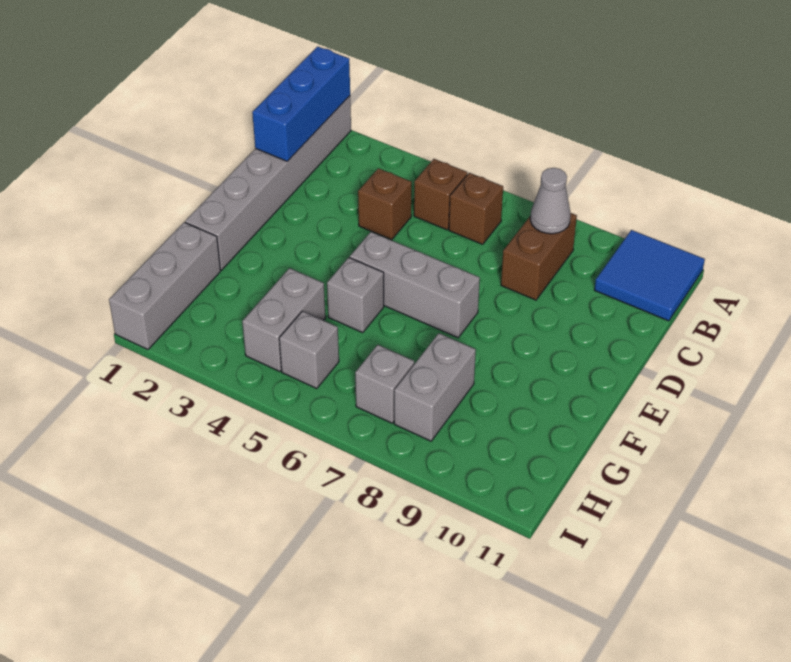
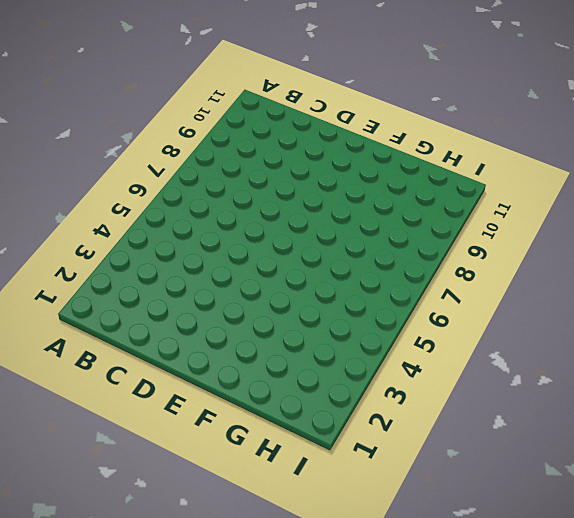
none -> grey brick A1:F1 level 1
none -> blue tile A10:B11 level 1
none -> brown brick B5 level 1

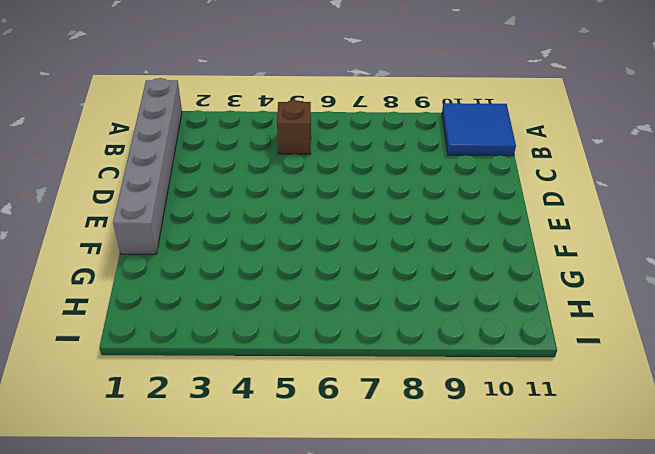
none -> brown brick B6 level 1
none -> brown brick B8:C8 level 1
none -> brown brick C4 level 1

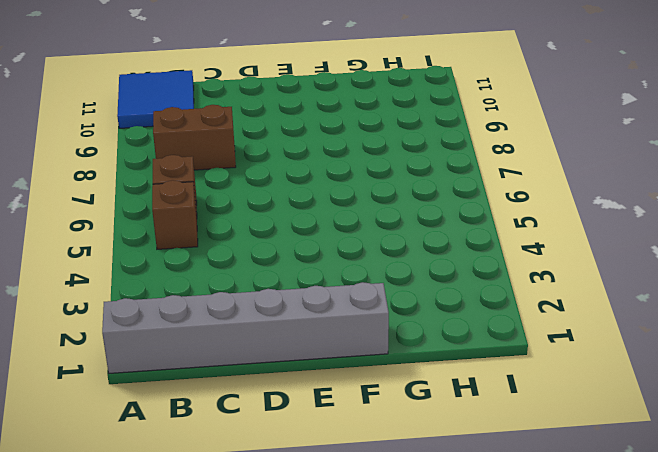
none -> brown brick C4 level 1
none -> grey brick E5:E7 level 1
none -> grey brick F5 level 1

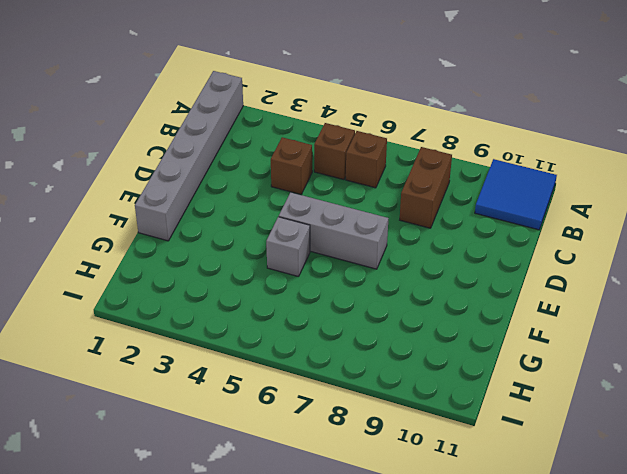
none -> grey brick G1:I1 level 1
none -> grey brick G4:H4 level 1
none -> grey brick G8:H8 level 1

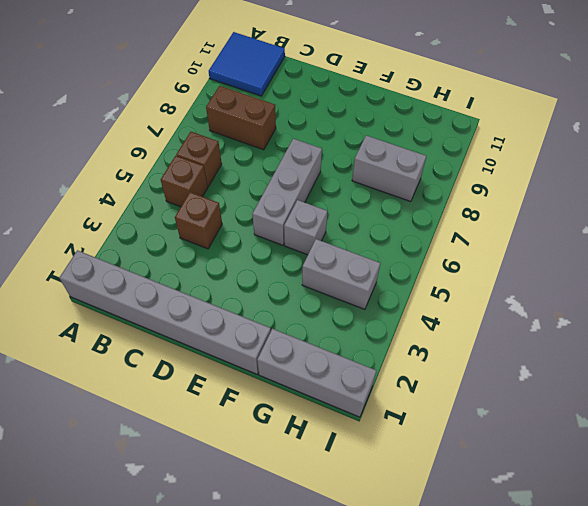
none -> grey brick H5 level 1
none -> grey brick H7 level 1
none -> blue brick A1:C1 level 2

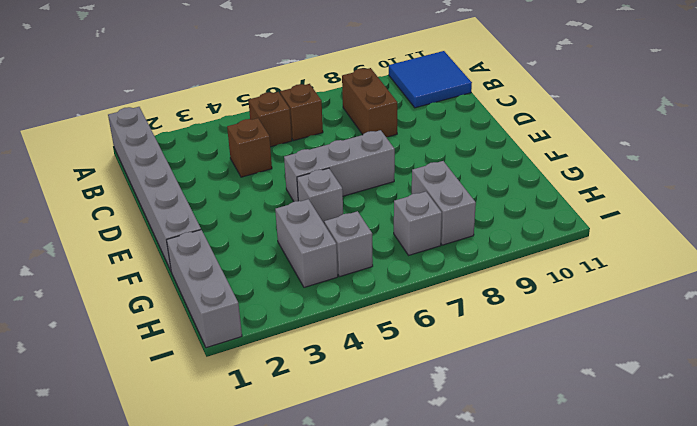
none -> blue brick A1:C1 level 2
none -> grey cone B8 level 2

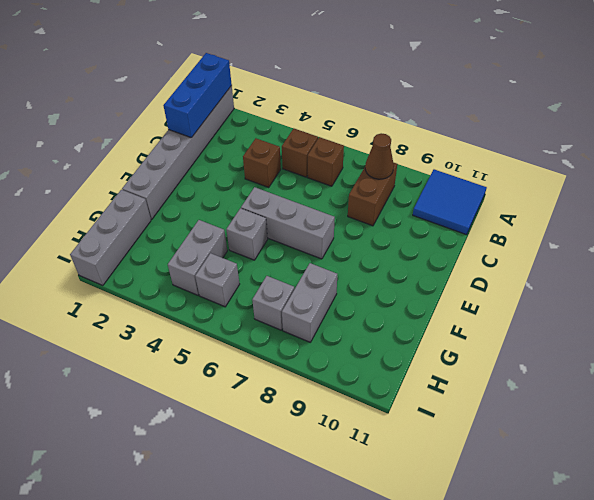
brown cone B8 level 2 -> grey cone B8 level 2

